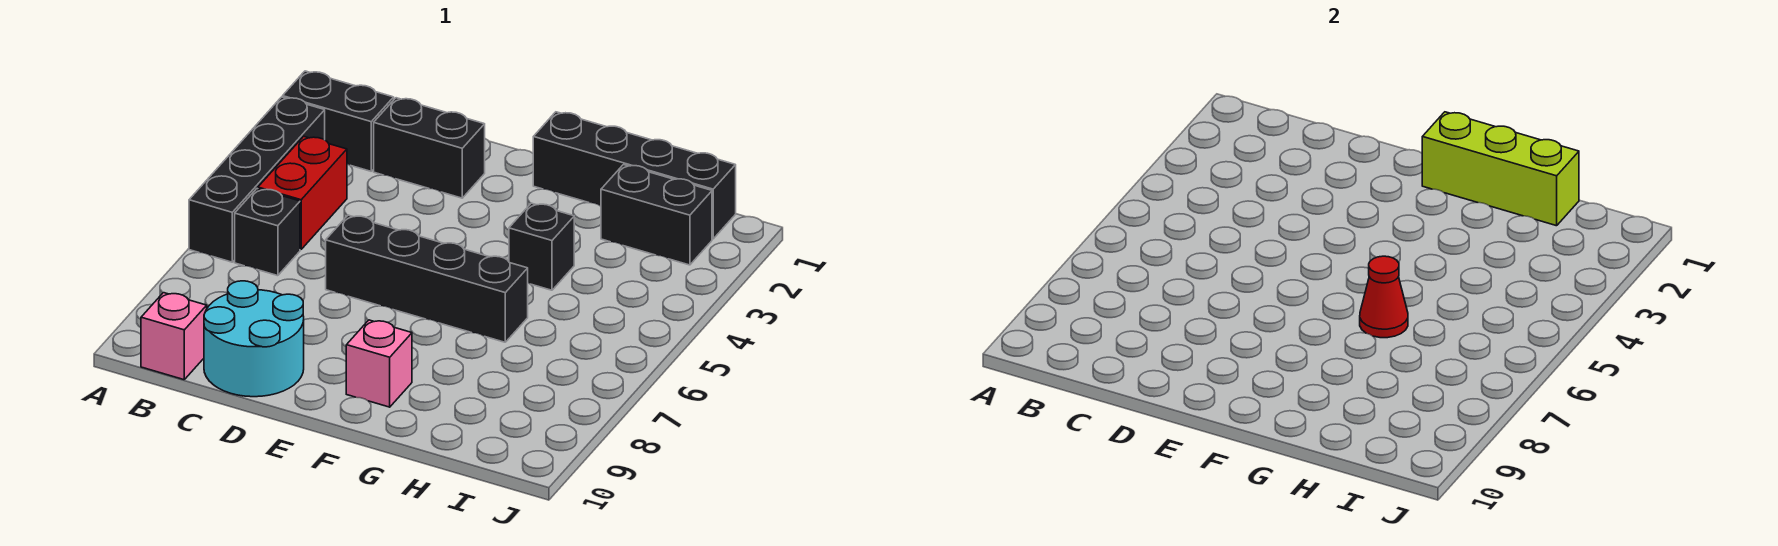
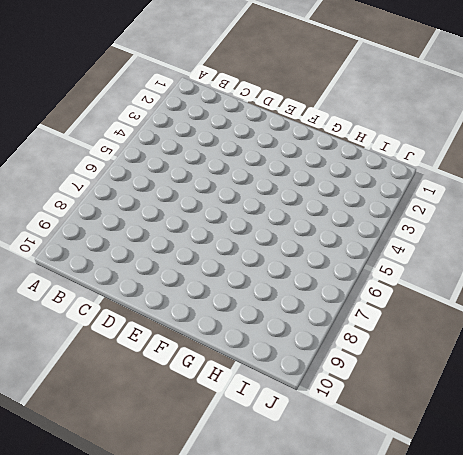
none -> black brick A2:B2 level 1
none -> black brick A3:A6 level 1
none -> red brick B4:B5 level 1

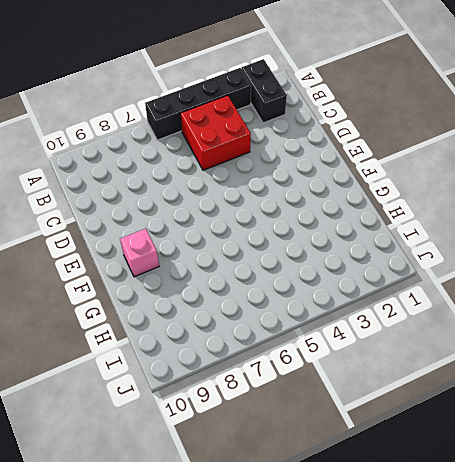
red brick B4:C5 level 1 -> red brick B4:B5 level 1
none -> black brick B6 level 1
none -> pink brick B10 level 1
none -> black brick C2:D2 level 1

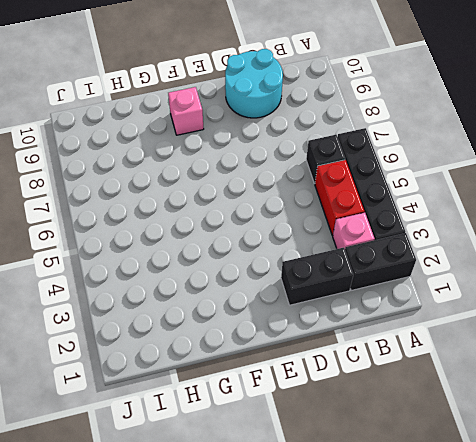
pink brick B3 level 1 -> pink brick B10 level 1
none -> black brick D6:G6 level 1
none -> black brick F1:I1 level 1
none -> black brick G4 level 1

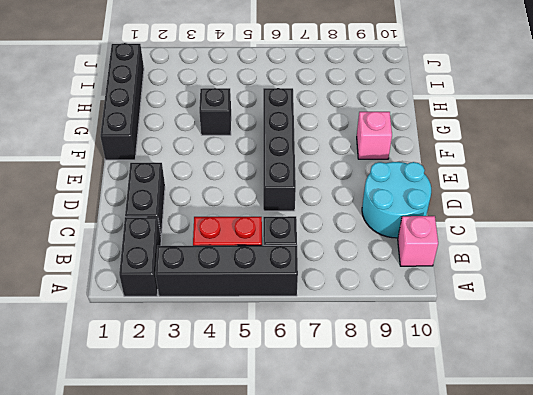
none -> black brick H2:I2 level 1
none -> lime brick F1:H1 level 2
none -> red cone G6 level 2

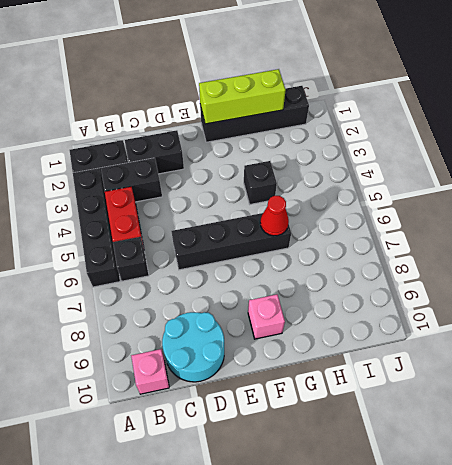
black brick B3:C3 level 1 -> black brick H2:I2 level 1

